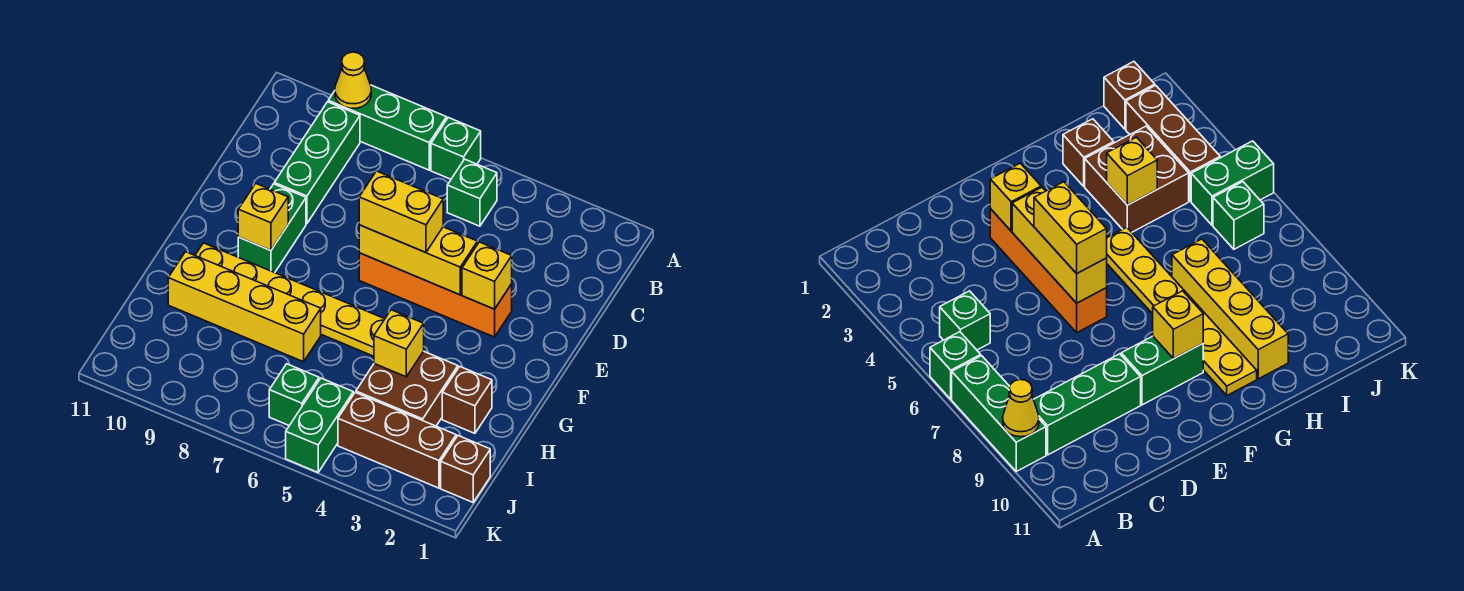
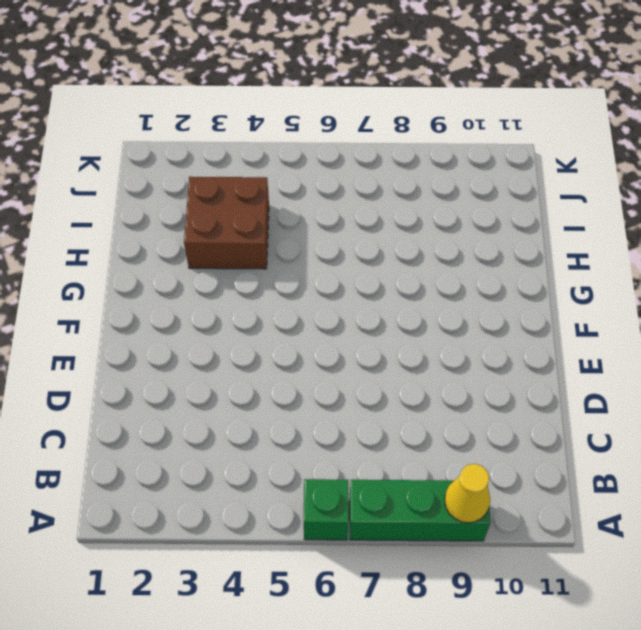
none -> green brick B5 level 1
none -> green brick B9:D9 level 1
none -> orange brick E3:E6 level 1

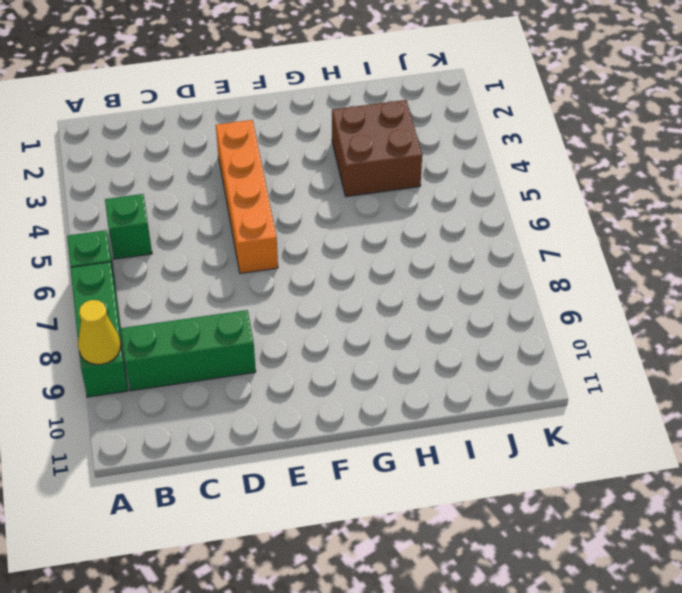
none -> green brick E9:F9 level 1
none -> yellow plate G5:G10 level 1
none -> brown brick H2 level 1

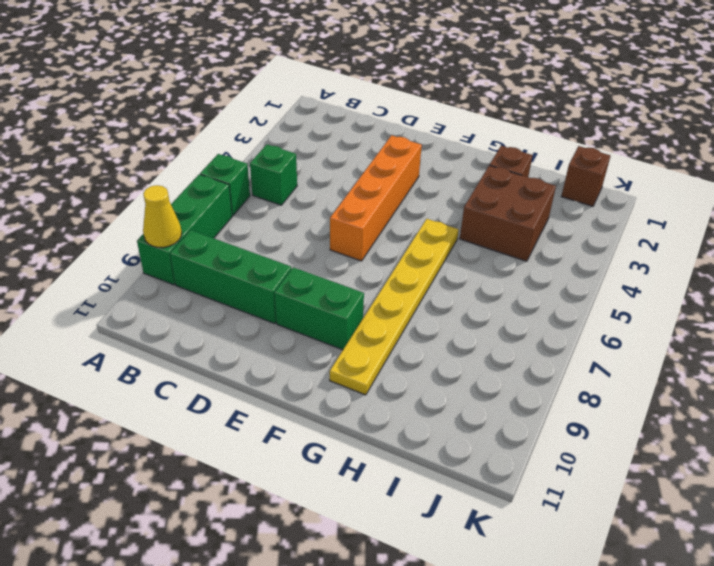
none -> yellow brick H7:H10 level 1
none -> brown brick J2:J4 level 1
none -> green brick J5:K5 level 1

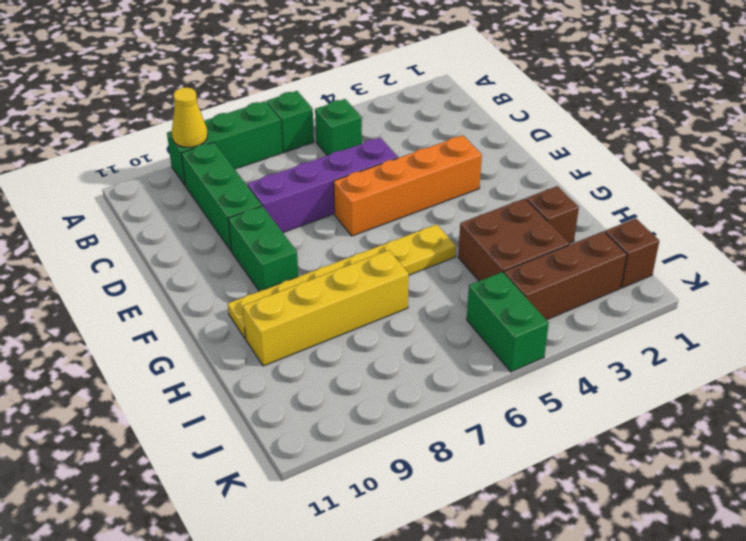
purple brick D5:D8 level 1 -> none
none -> green brick J6 level 1
none -> yellow brick E3 level 2
none -> yellow brick E4:E6 level 2

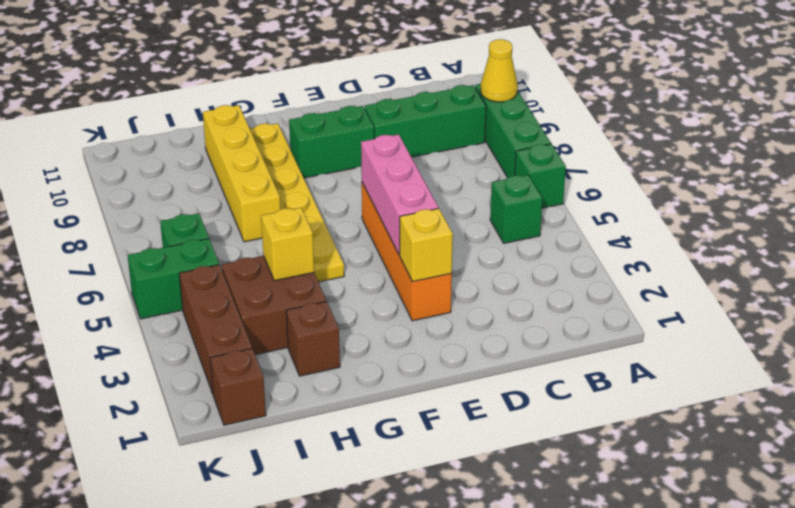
pink brick E4:E6 level 2 -> yellow brick E4:E6 level 2
none -> yellow brick F9 level 2
none -> yellow brick E5:E6 level 3

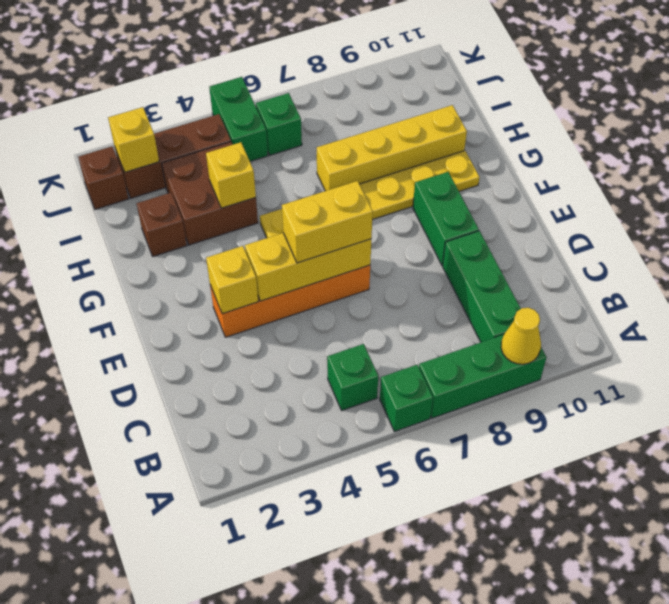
yellow brick J2 level 2 -> yellow brick F9 level 2

